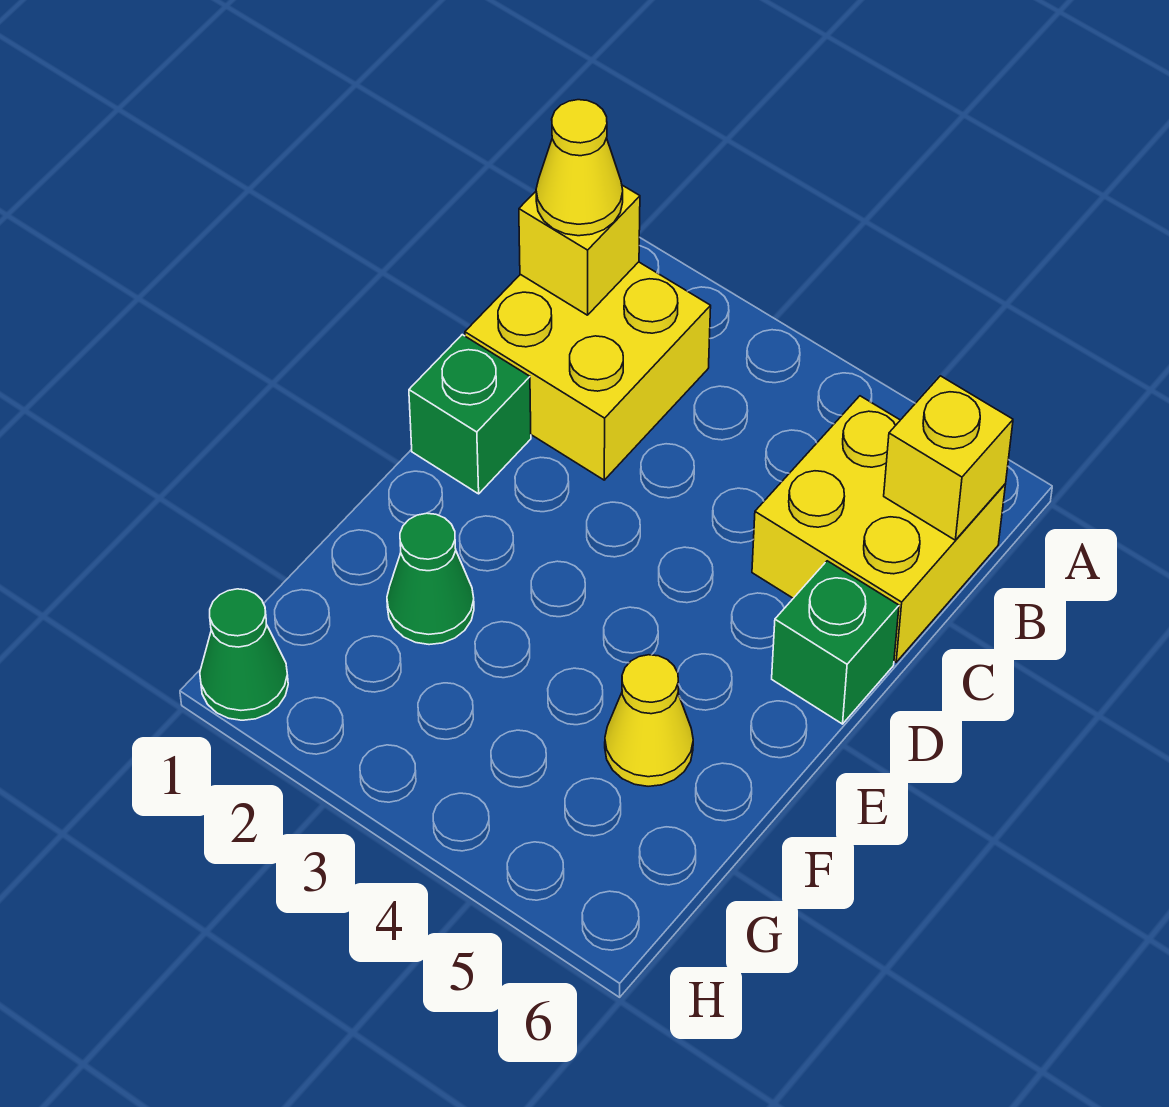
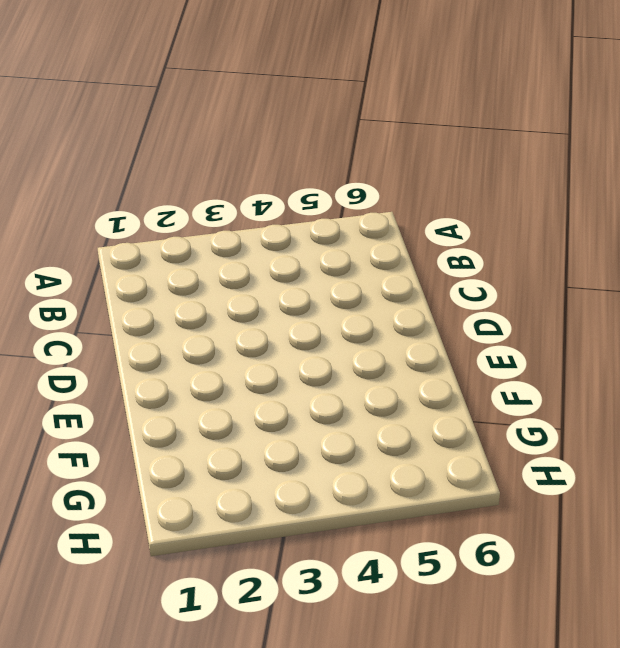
none -> yellow brick B1:C2 level 1
none -> yellow brick B5:C6 level 1

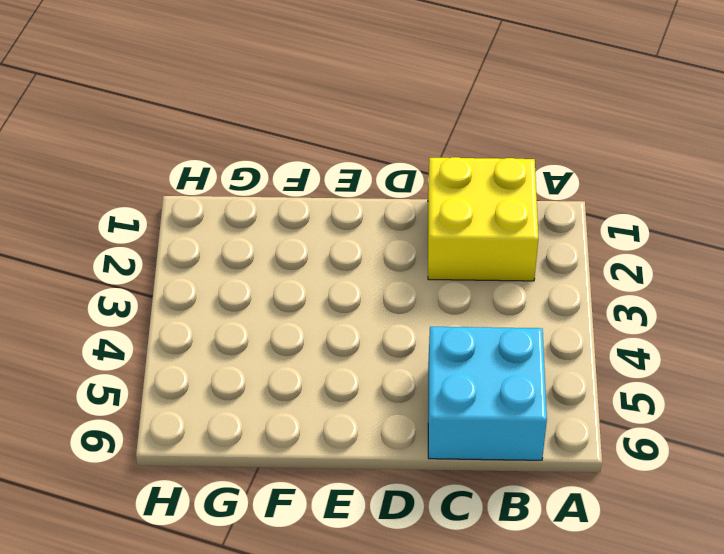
cyan brick B5:C6 level 1 -> yellow brick B5:C6 level 1
none -> green brick D1 level 1
none -> green brick D6 level 1

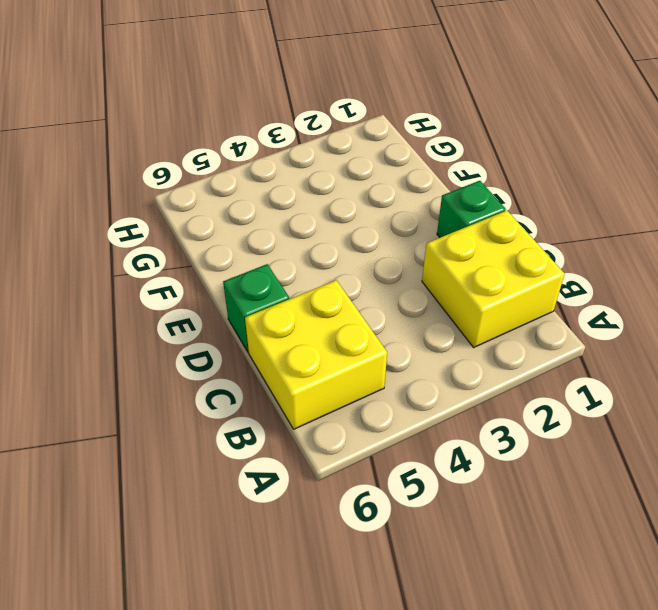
none -> green cone F2 level 1
none -> yellow cone F5 level 1

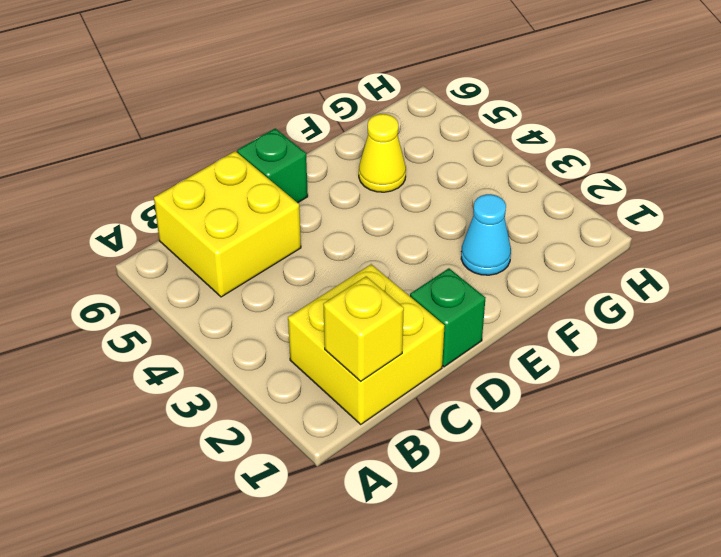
cyan cone F2 level 1 -> green cone F2 level 1
none -> green cone H1 level 1
none -> yellow brick B6 level 2

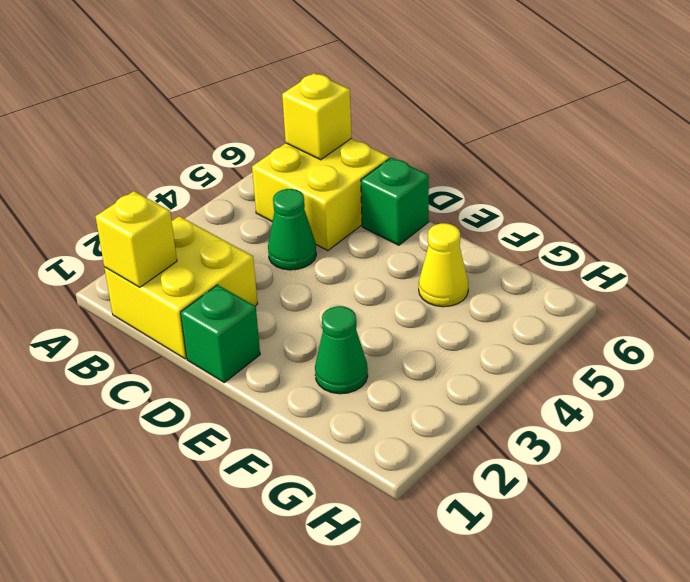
green cone C4 level 1 -> green cone H1 level 1
none -> yellow cone B1 level 3

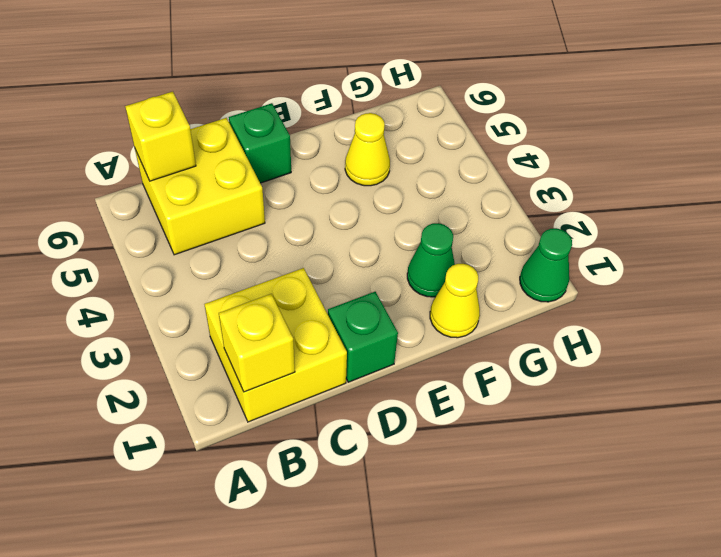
yellow cone F1 level 1 -> yellow cone B1 level 3

